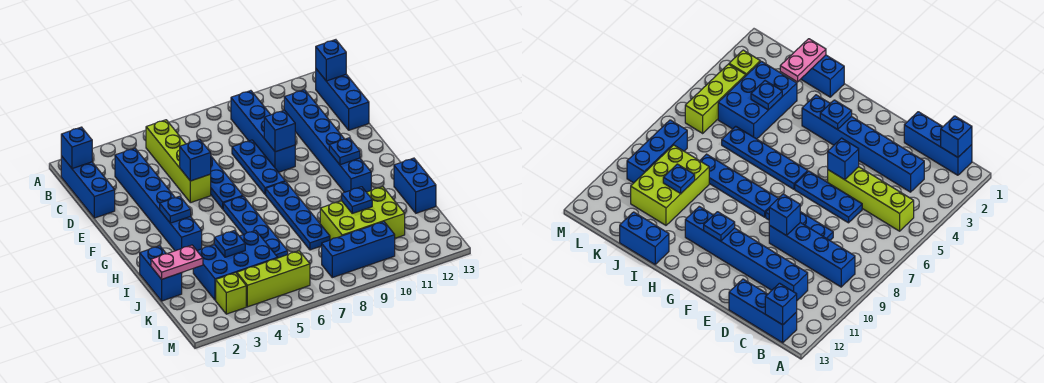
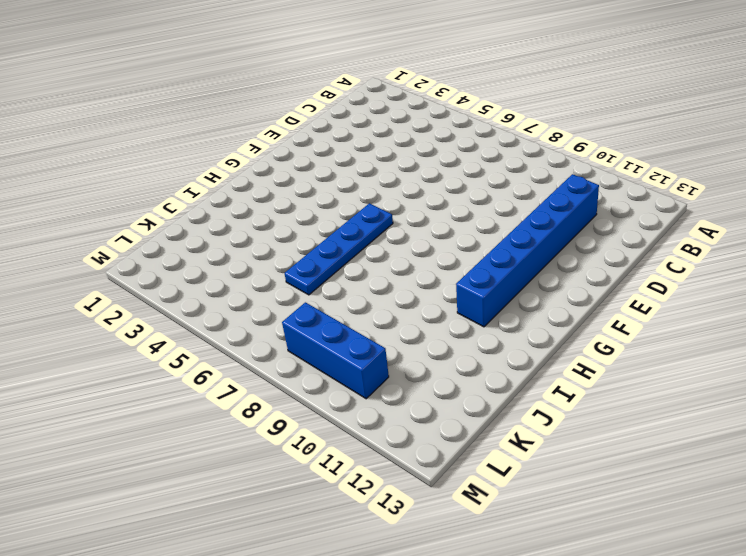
none -> blue brick B1:D1 level 1
none -> lime brick B5:E5 level 1
none -> blue brick B9:E9 level 1

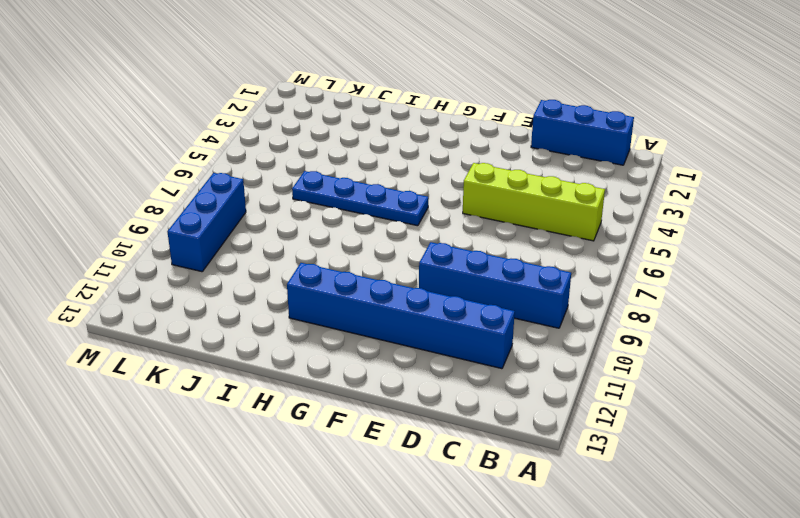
none -> blue brick B13:D13 level 1
none -> blue brick C3:H3 level 1
none -> blue plate D6:F6 level 1

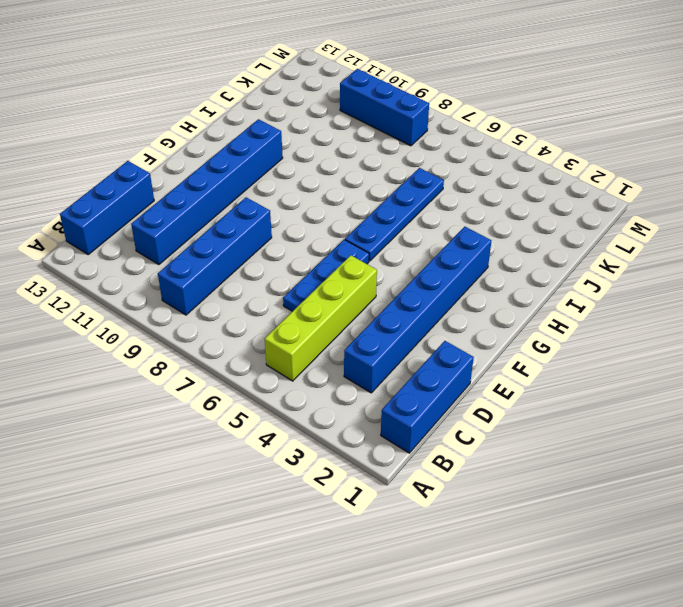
none -> blue plate D8:F8 level 1
none -> blue plate G8:J8 level 1
none -> blue brick I1:J1 level 1

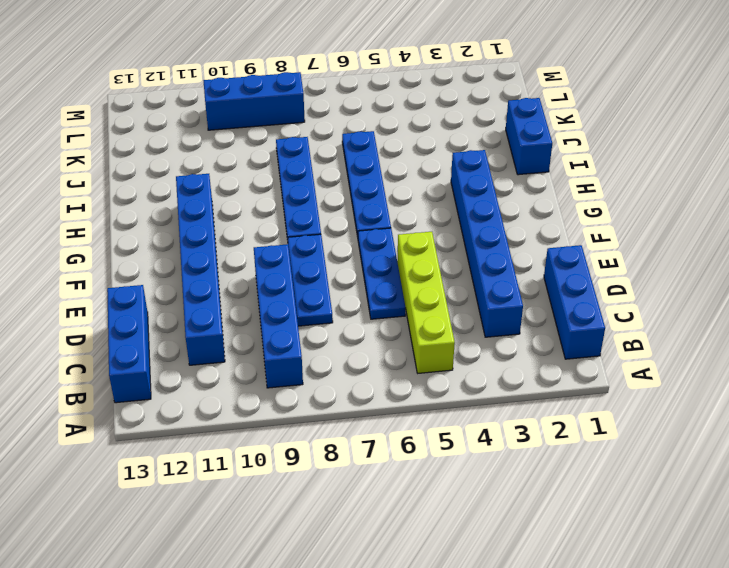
none -> blue brick I13:J13 level 1
none -> blue brick J3:K5 level 1
none -> lime brick J9:K11 level 1

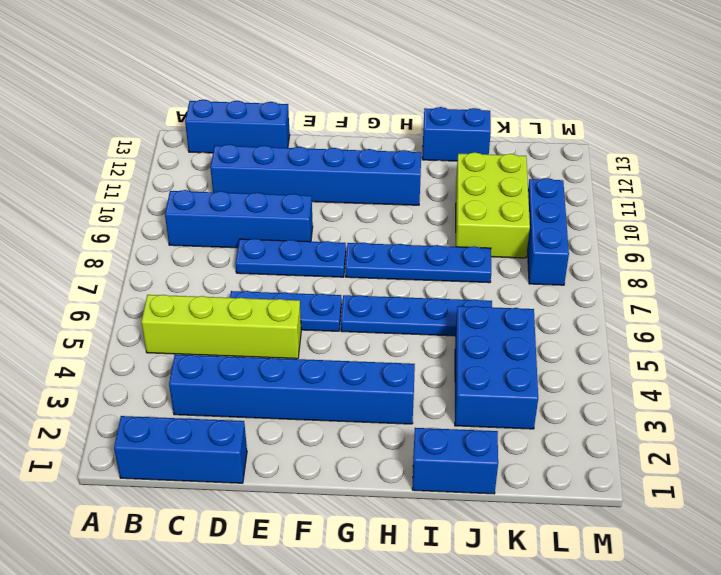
none -> lime brick L3 level 1
none -> lime brick L4:L6 level 1
none -> blue brick B1 level 2

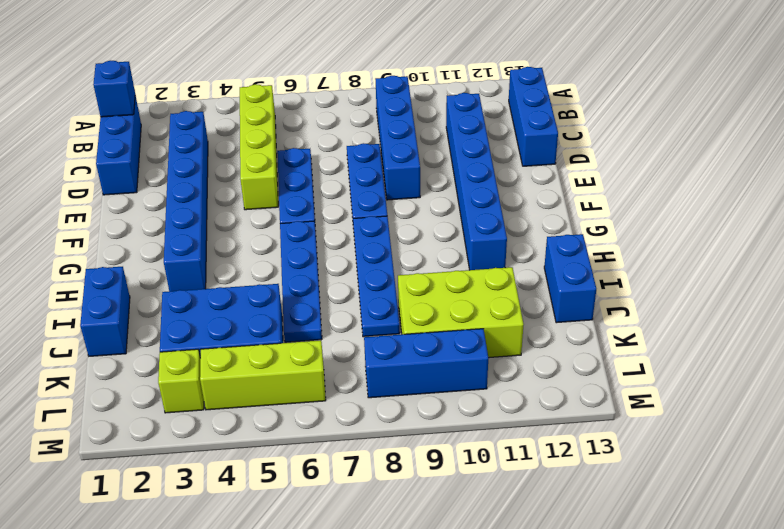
none -> blue brick B13 level 2
none -> blue brick E5 level 2
none -> blue brick E9 level 2

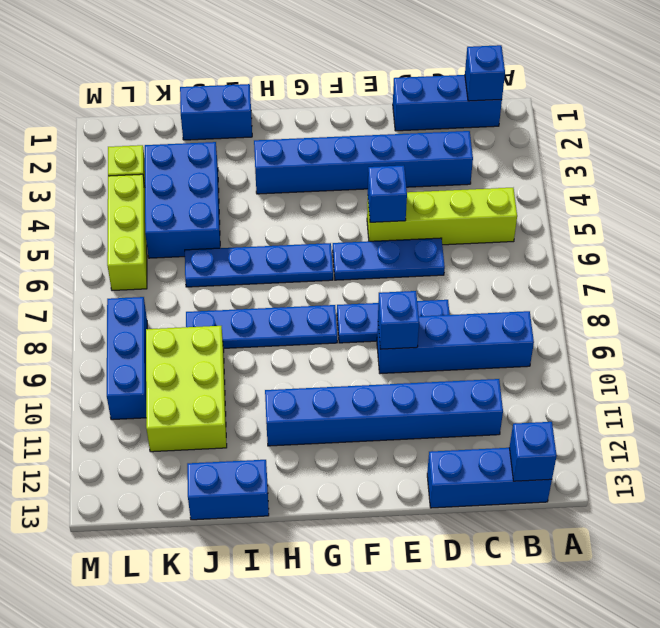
none -> blue plate G3 level 2
none -> blue plate G11 level 2
none -> pink plate J1:J2 level 2

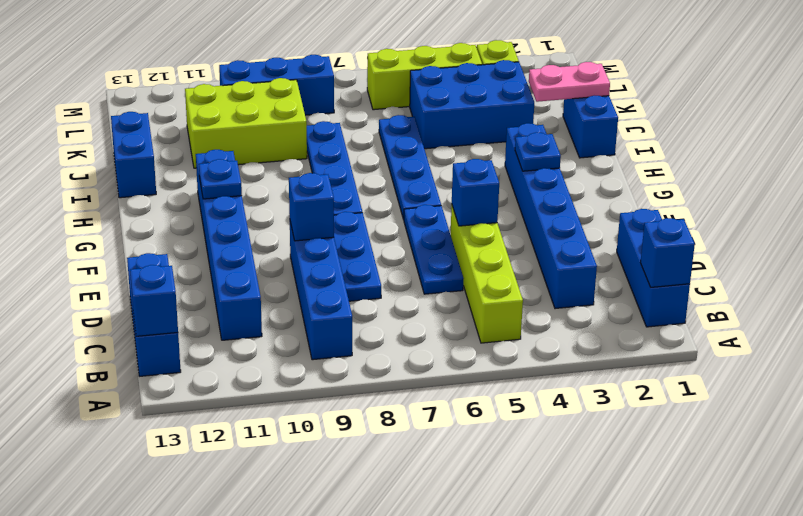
none -> blue plate J4 level 2
none -> blue plate J10 level 2

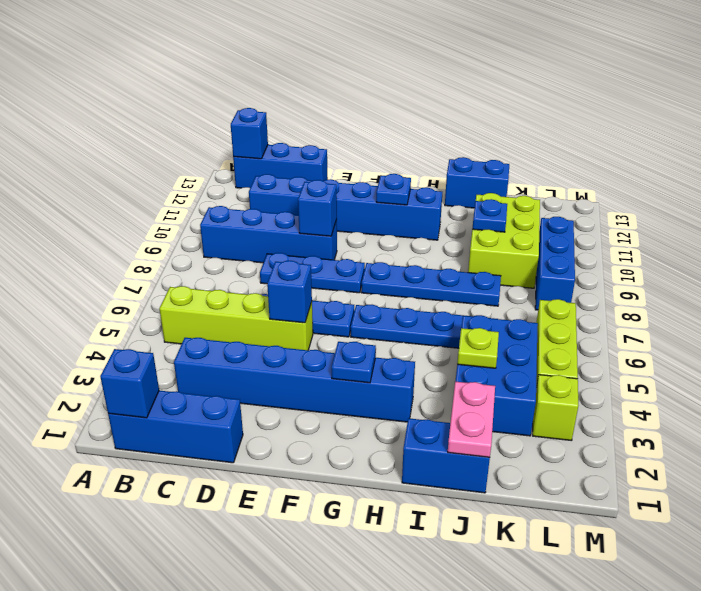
lime plate J4 level 2 -> blue plate J4 level 2

